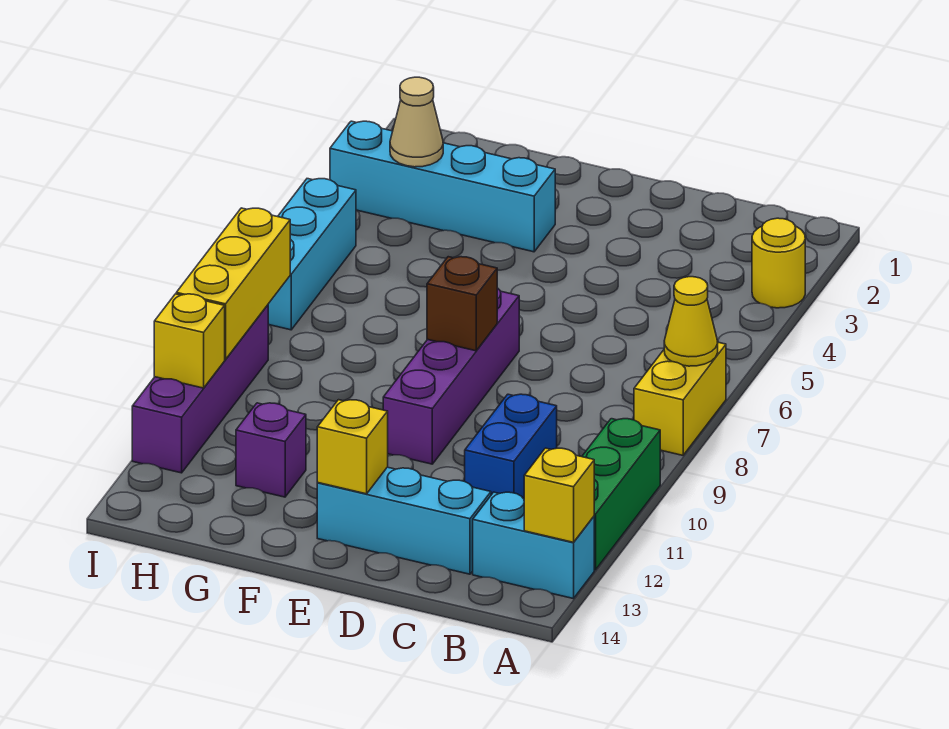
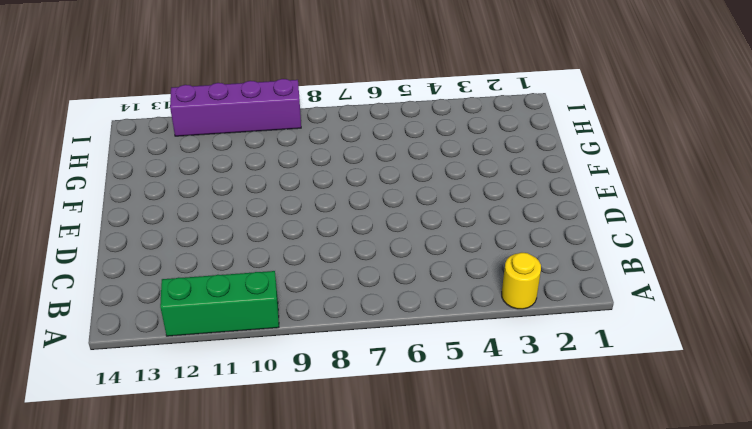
none -> yellow brick A7:A8 level 1
none -> cyan brick A13:B13 level 1
none -> blue brick C10:C11 level 1

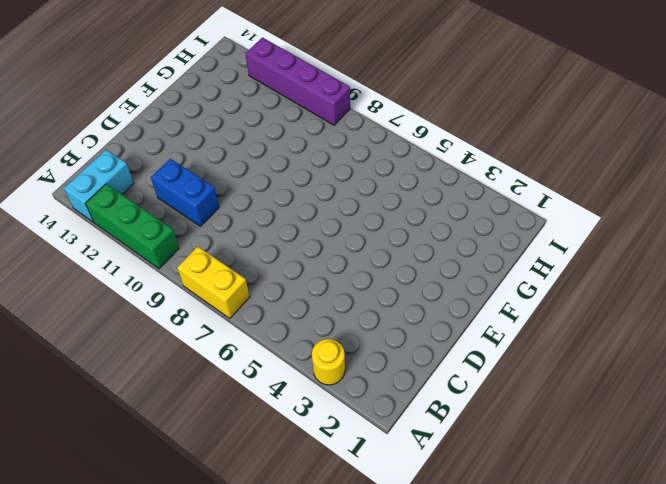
none -> cyan brick C13:E13 level 1
none -> purple brick E7:E10 level 1
none -> cyan brick F3:I3 level 1

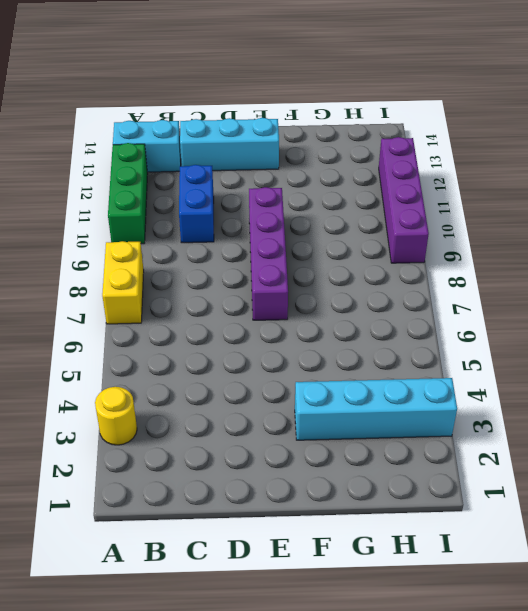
none -> purple brick G12 level 1
none -> cyan brick I5:I7 level 1
none -> yellow cone A7 level 2

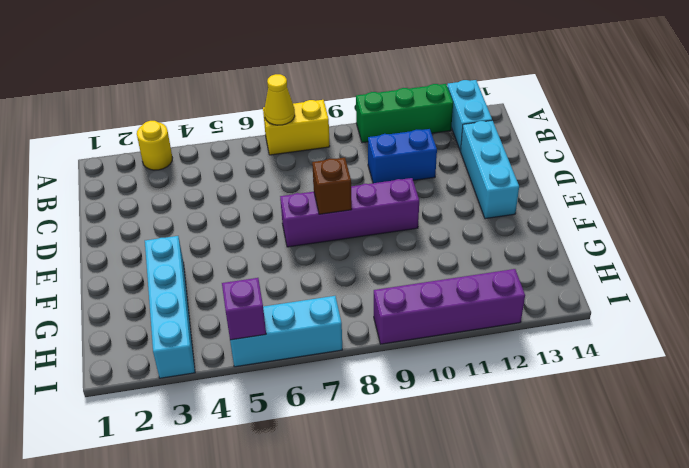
purple brick I5 level 2 -> purple brick G12 level 1
none -> yellow brick A13 level 2
none -> yellow brick E13 level 2
none -> tan cone H3 level 2

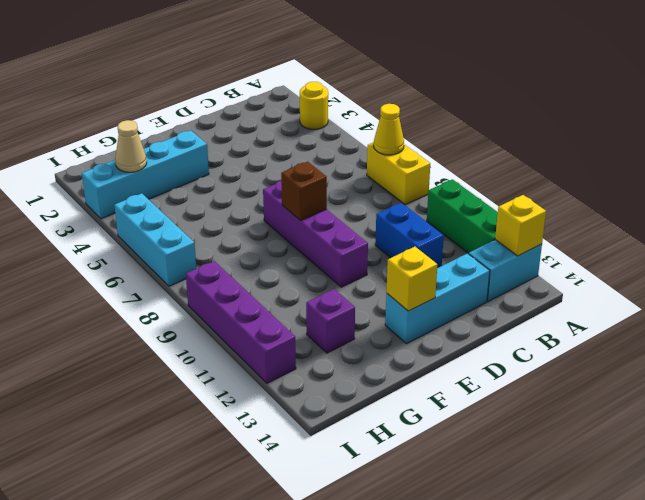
none -> yellow brick I8:I10 level 2
none -> yellow brick I11 level 2

